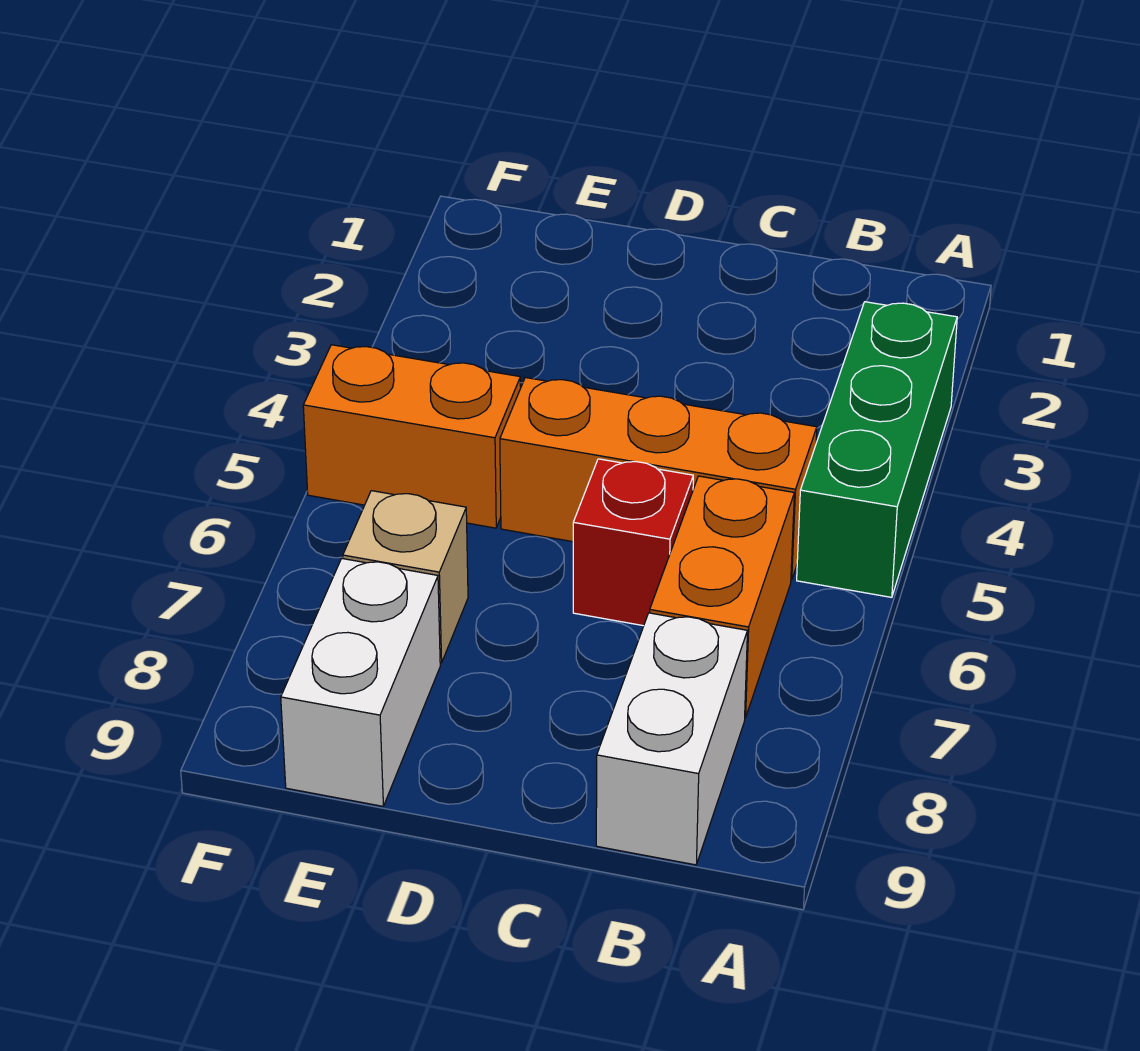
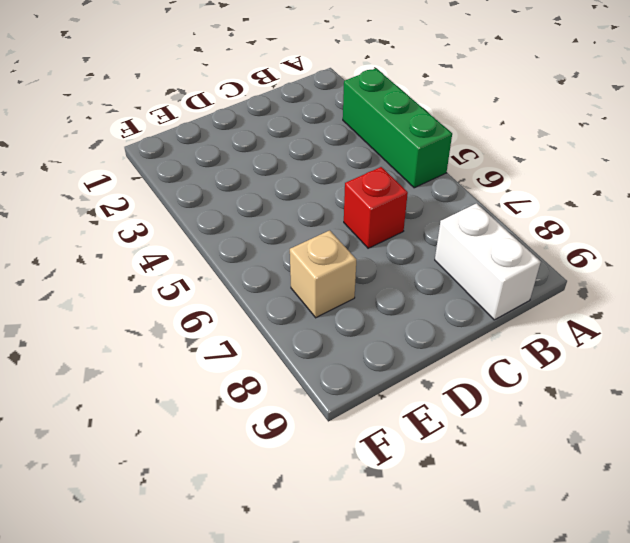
none -> orange brick B5:D5 level 1
none -> orange brick B6:B7 level 1

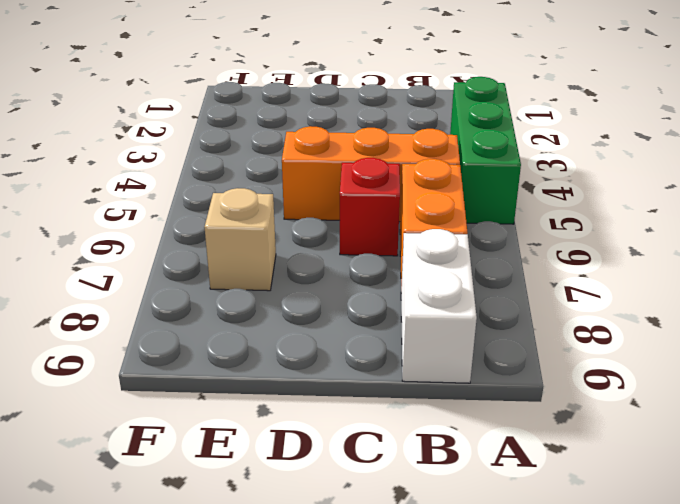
none -> orange brick E5:F5 level 1
none -> white brick E8:E9 level 1

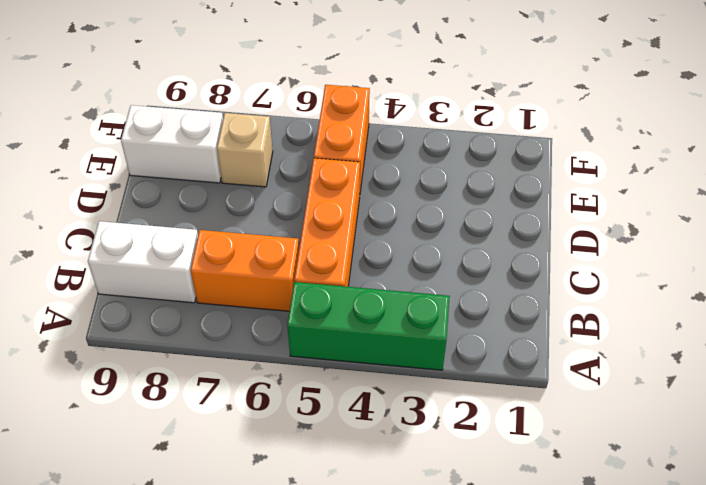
none -> red brick C6 level 1

